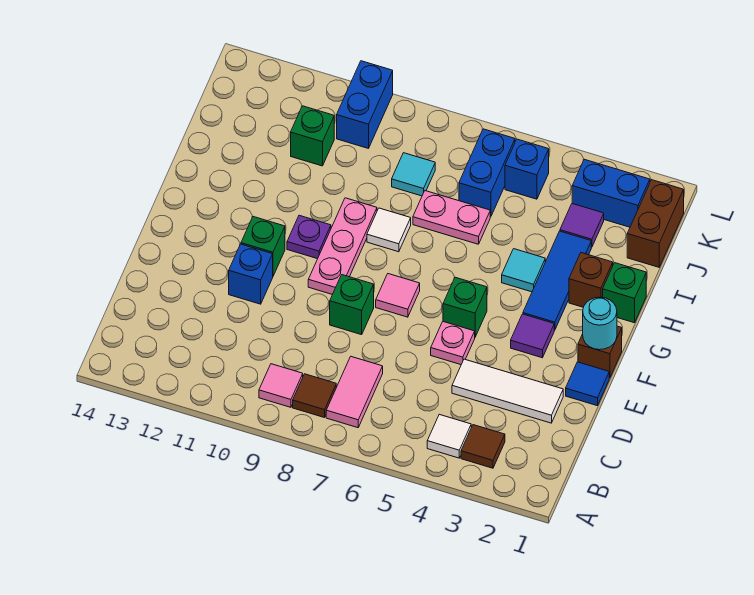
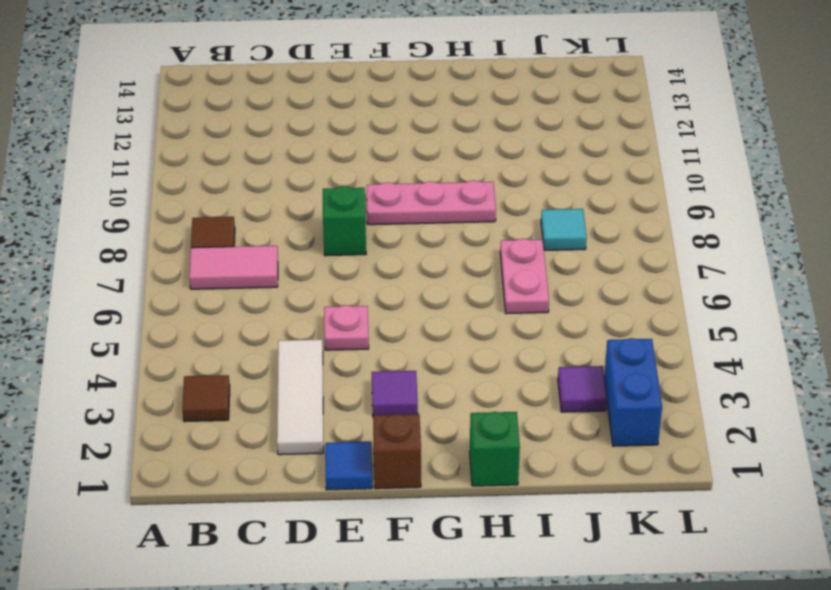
none -> white tile B4 level 1
none -> pink tile B9 level 1
none -> blue brick E11 level 1
none -> green brick F5 level 1

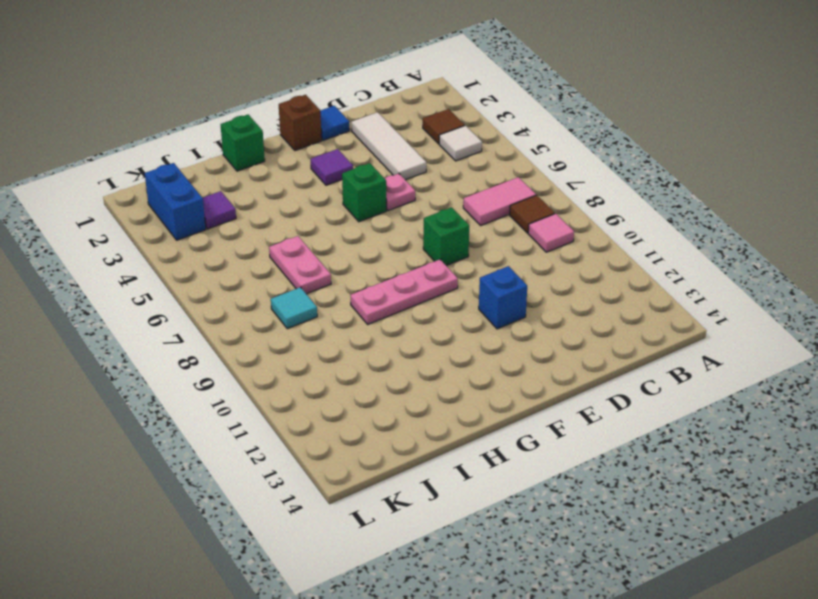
none -> pink tile F7 level 1
none -> green brick F11 level 1
none -> blue tile G3:I3 level 1
none -> purple plate G10 level 1

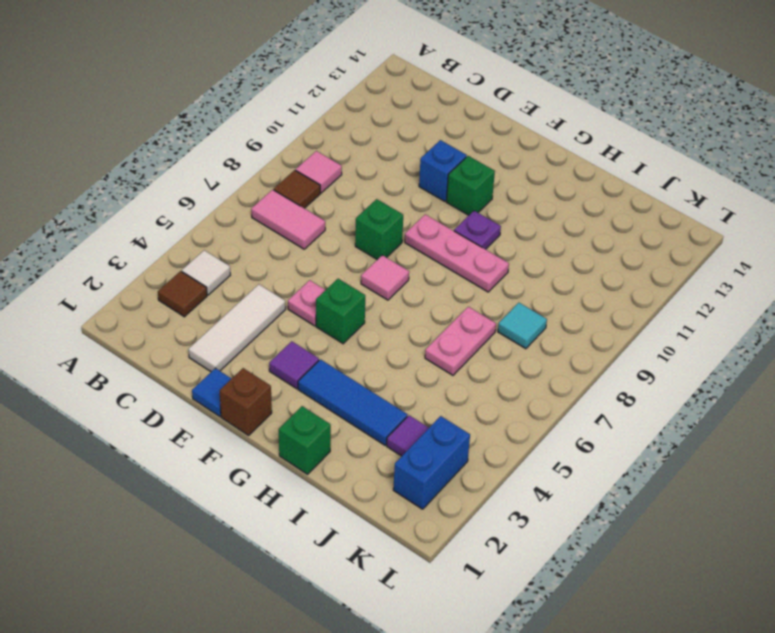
none -> brown brick H2 level 1
none -> cyan tile H4 level 1
none -> white tile H8 level 1
none -> brown brick J1:K1 level 1

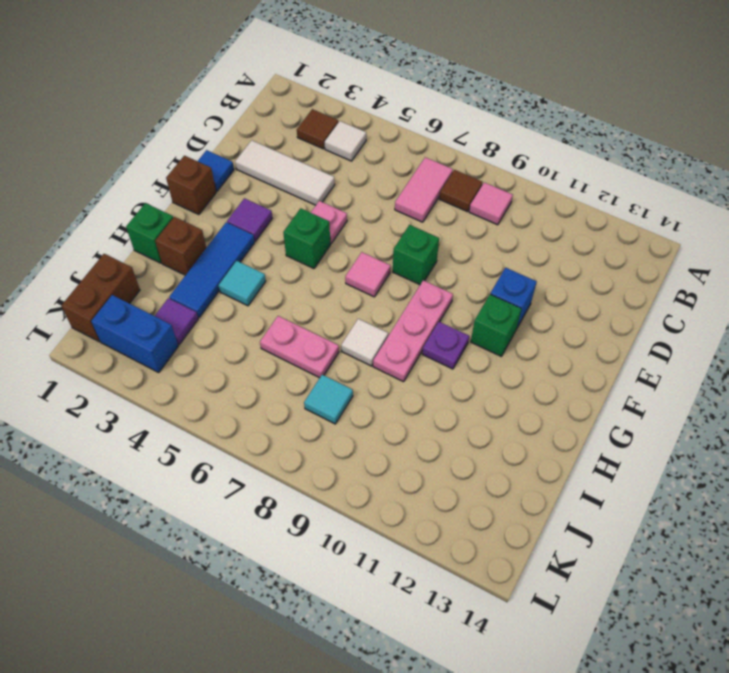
none -> blue brick J6:K6 level 1
none -> green brick J11 level 1
none -> blue brick K5 level 1
none -> blue brick K10:L10 level 1

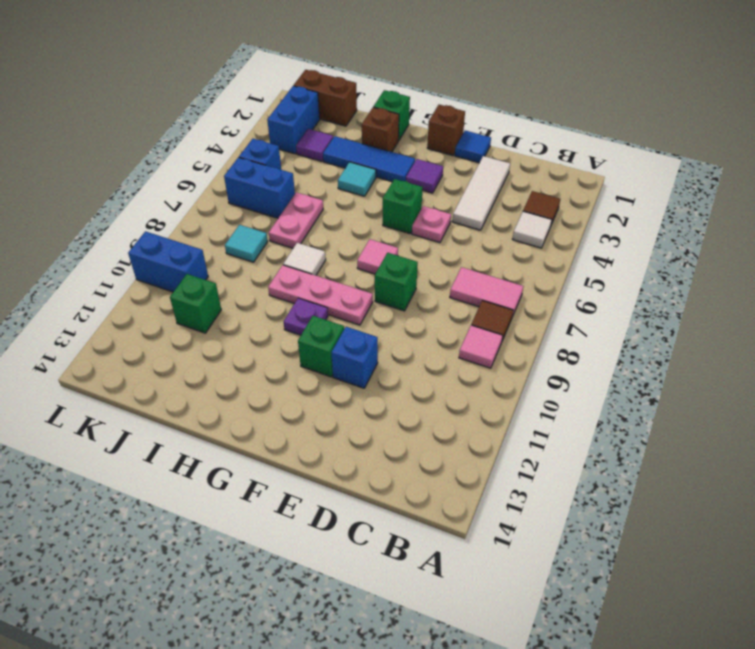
none -> cyan round brick F1 level 2

